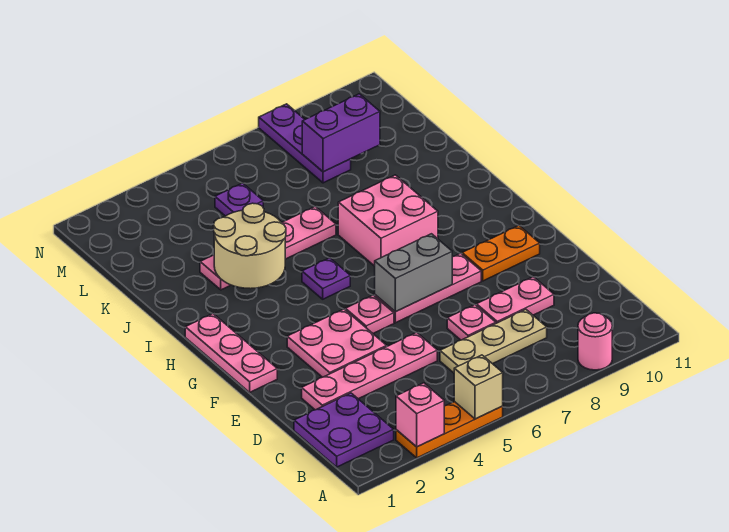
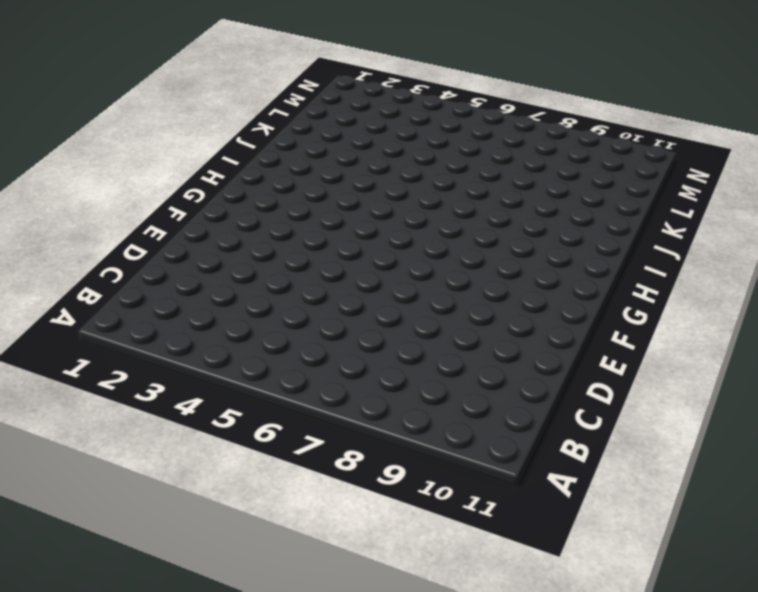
none -> orange plate A3:A5 level 1
none -> pink round brick A9 level 1
none -> purple plate B1:C2 level 1

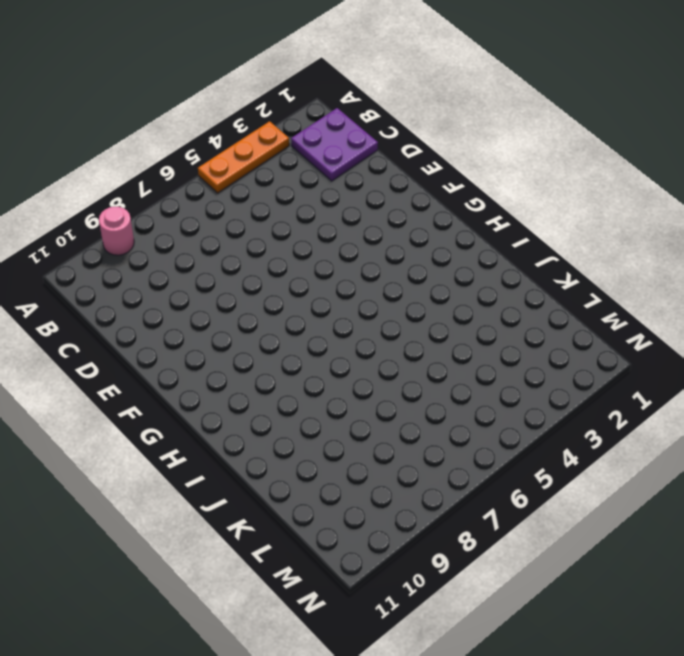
none -> tan plate C6:C8 level 1
none -> pink plate D2:D5 level 1
none -> pink plate D7 level 1

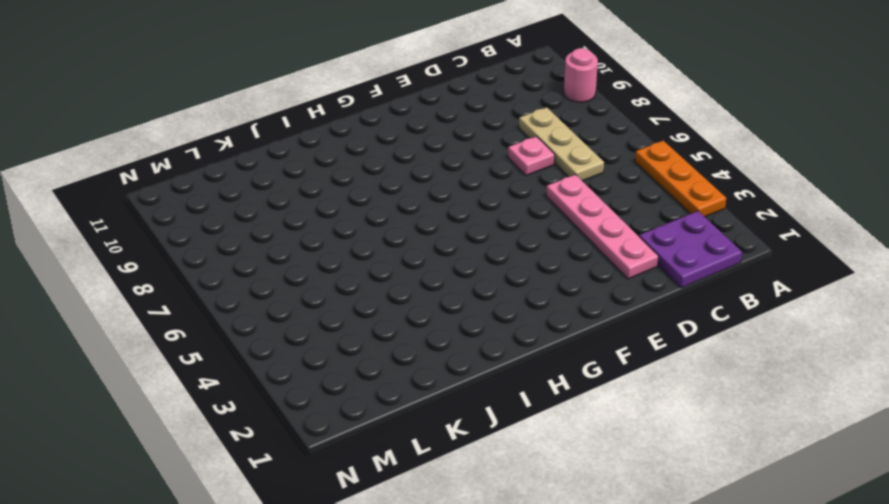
none -> pink plate D8:D9 level 1
none -> pink plate E3:F4 level 1
none -> pink plate F1:H1 level 1

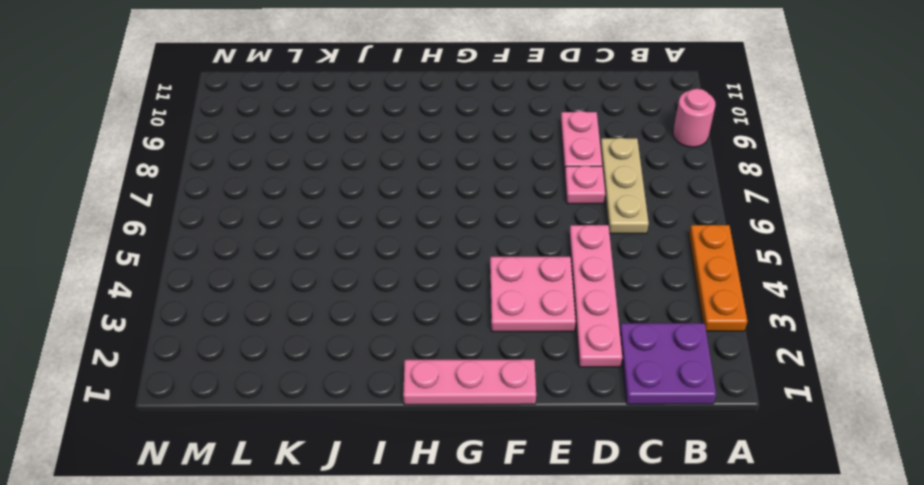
none -> pink plate F5 level 1
none -> pink plate F6:F8 level 1
none -> orange plate F9:F10 level 1

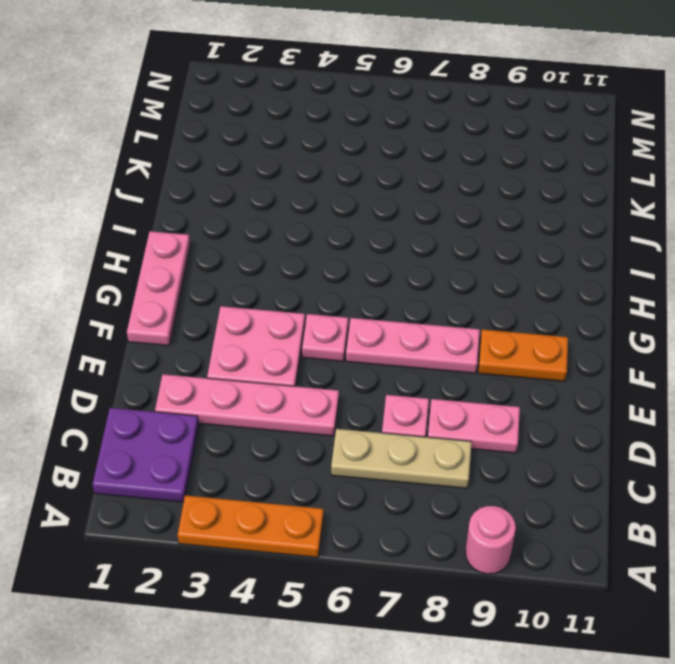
none -> purple plate H5 level 1
none -> pink brick H7:I8 level 1
none -> pink plate J3:J6 level 1

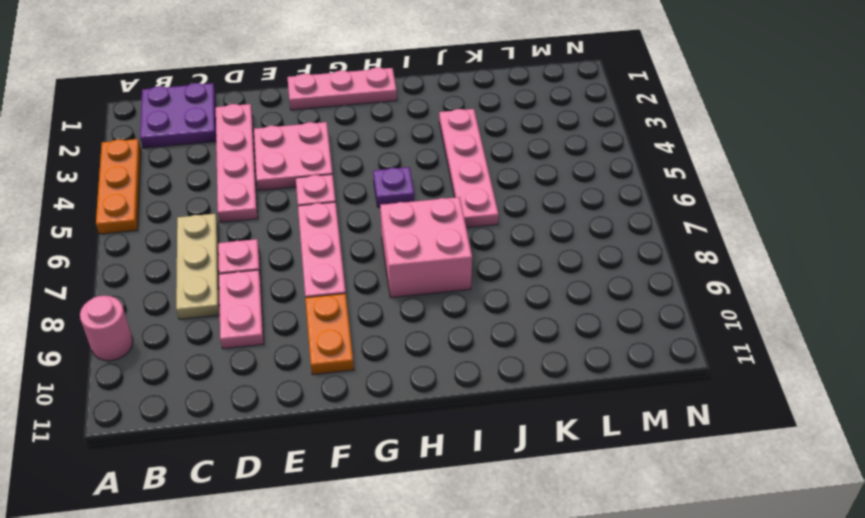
none -> purple plate L5 level 1
none -> purple plate L8:N8 level 1
none -> pink brick A3 level 2

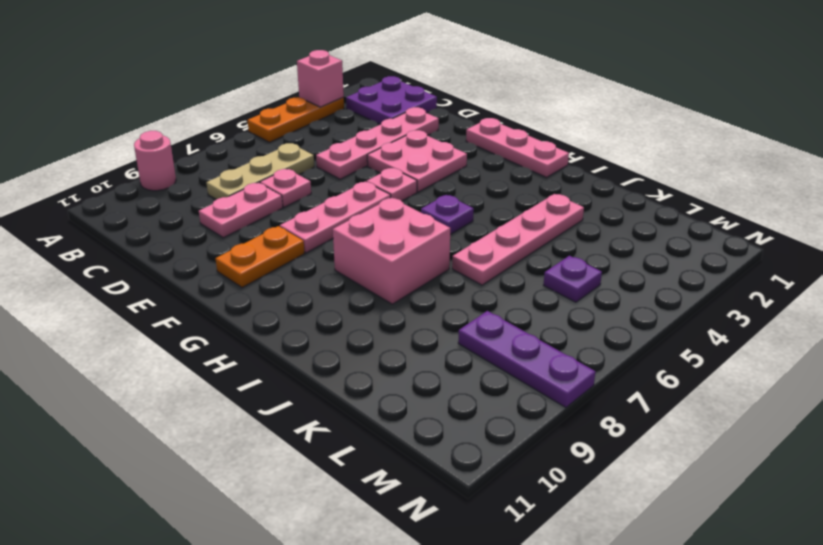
none -> tan brick A5 level 2
none -> grey brick F6:F7 level 2
none -> tan round brick I3:J4 level 2

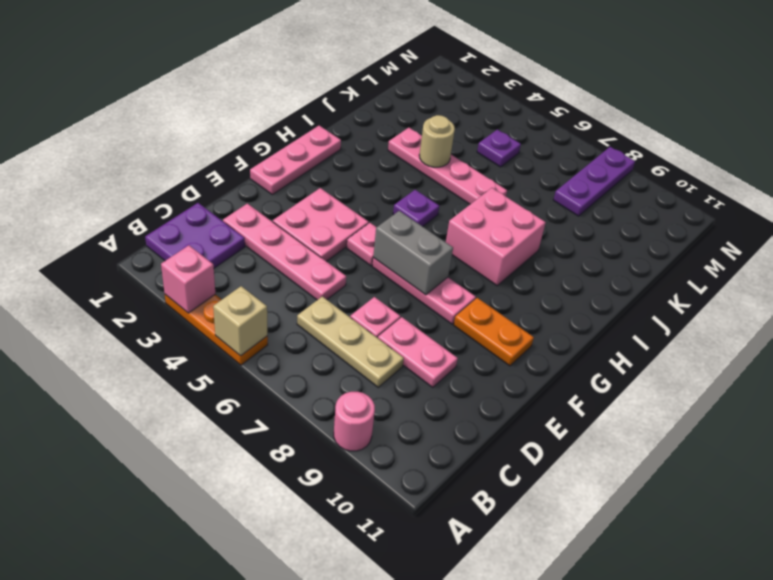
tan round brick J4 level 2 -> tan round brick I3:J4 level 2
none -> purple brick L8:L9 level 2

